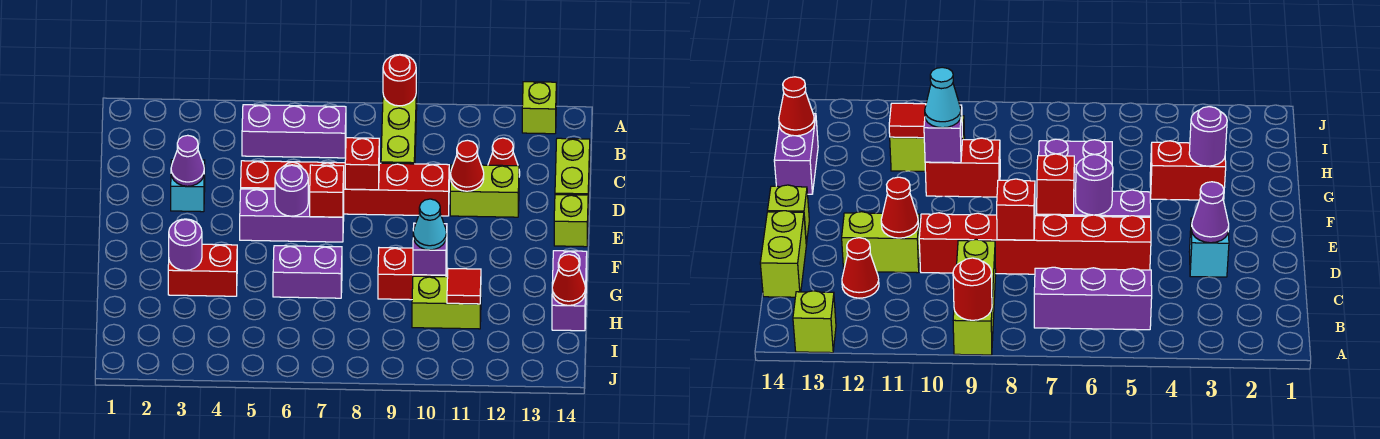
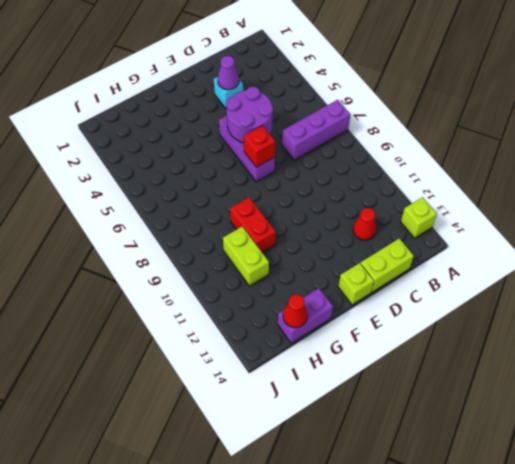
purple brick A7:C7 level 1 -> purple brick B5:B7 level 1
purple round brick D5:E6 level 2 -> purple round brick E6 level 2
none -> lime brick A9:C9 level 1
none -> red brick D5:D10 level 1
none -> lime brick D11:D12 level 1

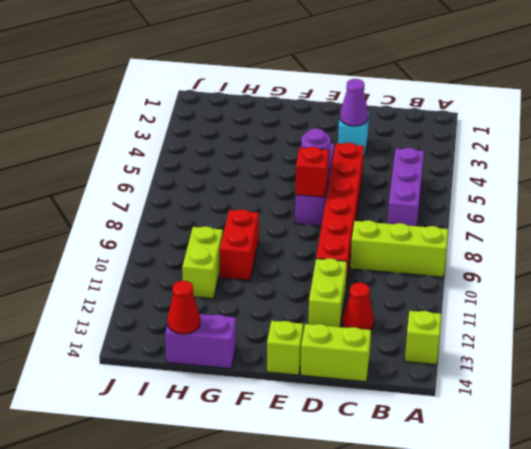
none -> red brick G3:G4 level 1
none -> purple brick G6:G7 level 1
none -> red round brick A9 level 2

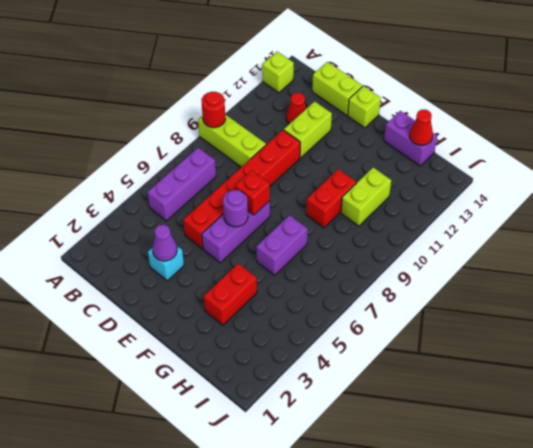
none -> red brick D8 level 2
none -> red cone D11 level 2
none -> purple round brick G3 level 2

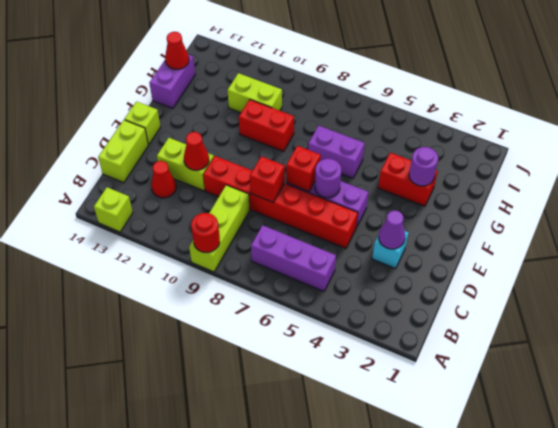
none -> purple brick G10 level 2
none -> red tile H11 level 2
none -> cyan cone G10 level 3

